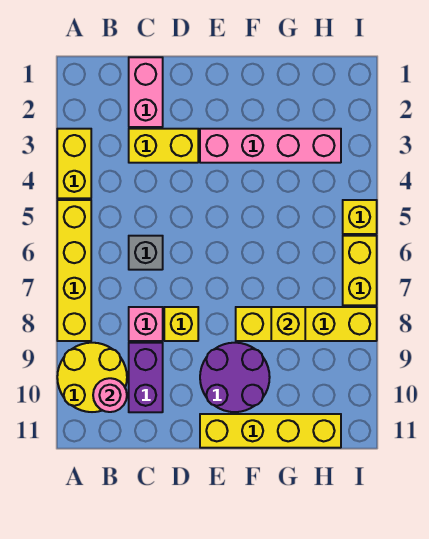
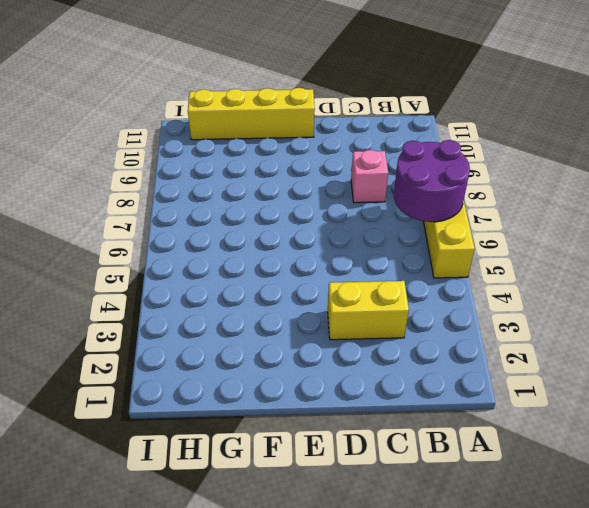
purple round brick A6:B7 level 2 -> purple round brick E9:F10 level 1
none -> yellow brick A3:A4 level 1
none -> yellow round brick A9:B10 level 1
none -> pink brick C1:C2 level 1

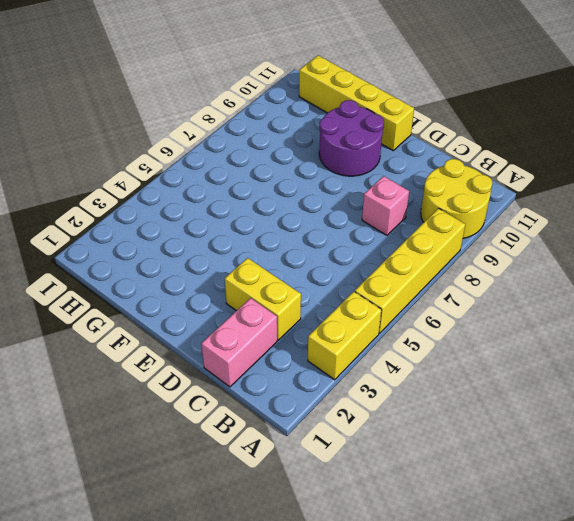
none -> grey brick C6 level 1
none -> purple brick C9:C10 level 1
none -> yellow brick D8 level 1

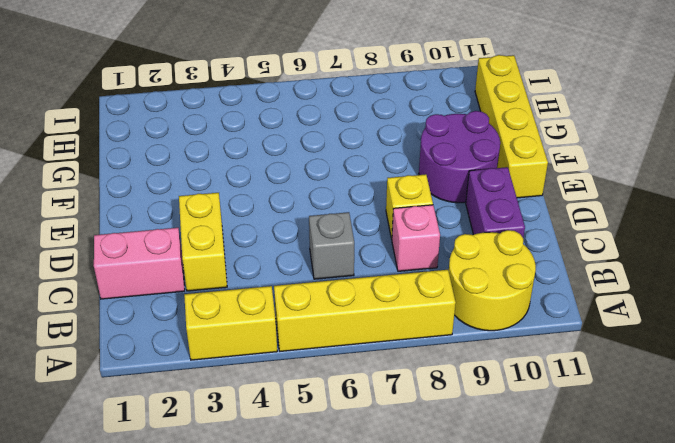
purple brick C10:D10 level 1 -> purple brick C9:C10 level 1
none -> pink brick E3:H3 level 1
none -> yellow brick F8:I8 level 1
none -> yellow brick I5 level 1

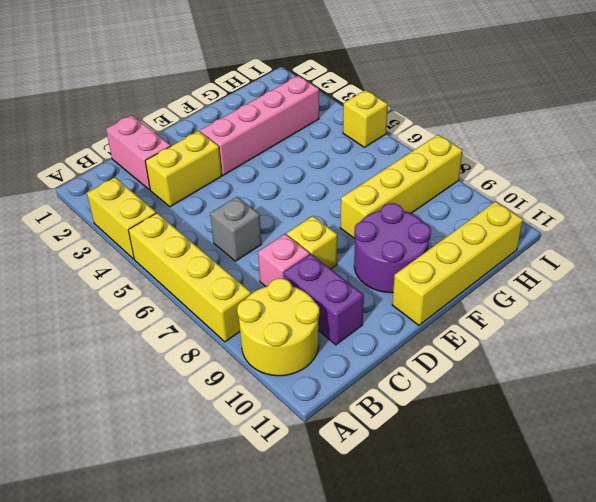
none -> yellow brick I6:I7 level 1
none -> pink round brick B10 level 2
none -> yellow brick G8 level 2

